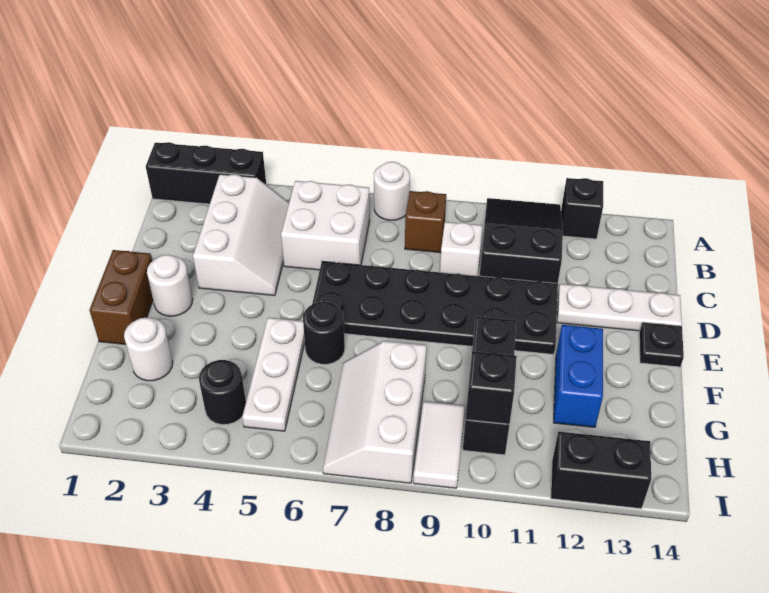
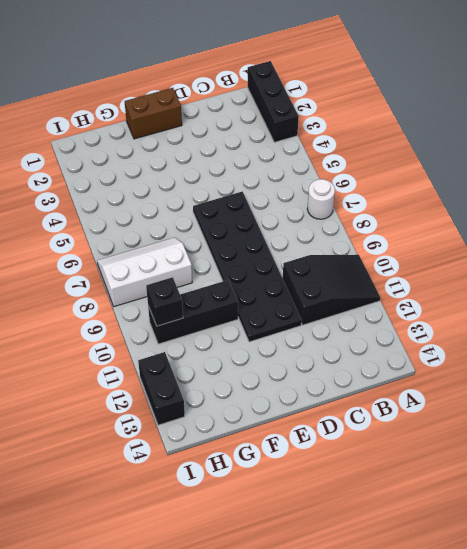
none -> black brick A12 level 1
none -> white slope B3:D4 level 1 top 3
none -> white brick B5:C6 level 1

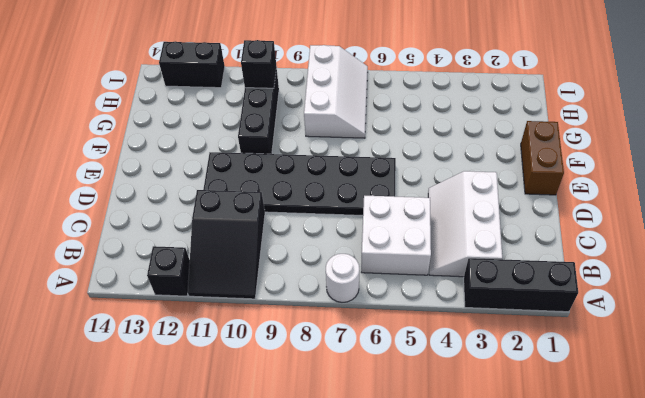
none -> brown brick B8 level 1
none -> white brick C9 level 1
none -> white plate D12:D14 level 1

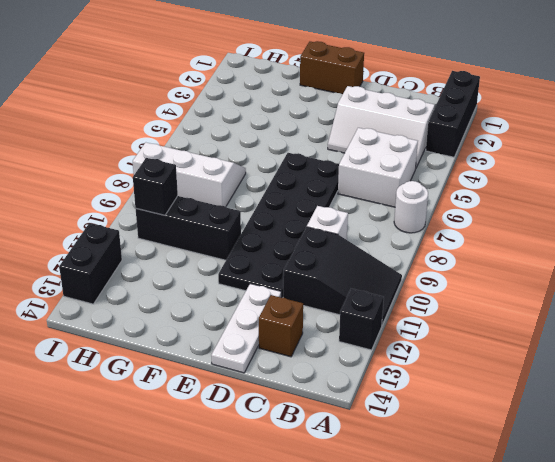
brown brick C13 level 1 -> brown brick B8 level 1
none -> white round brick E2 level 1
none -> black plate E14 level 1
none -> white plate F5:H5 level 1

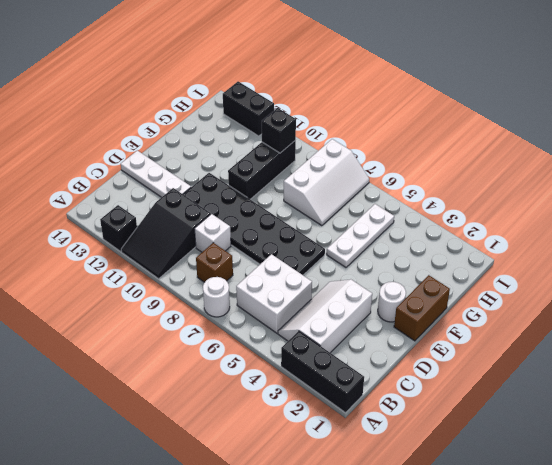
none -> black plate E14 level 1
none -> black round brick F6 level 1
none -> blue brick F12:G12 level 1

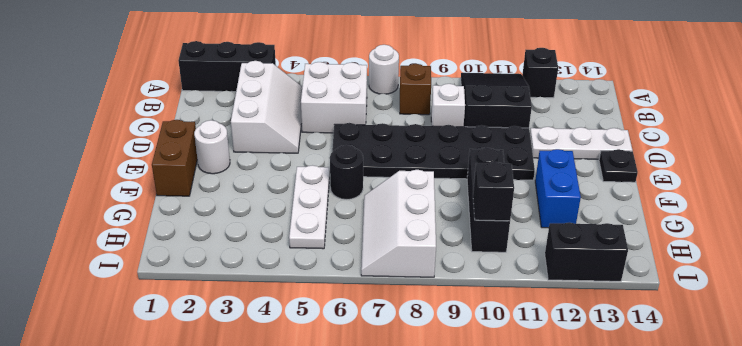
none -> white round brick G2 level 1
none -> black round brick H4 level 1
none -> white tile H9:I9 level 1

